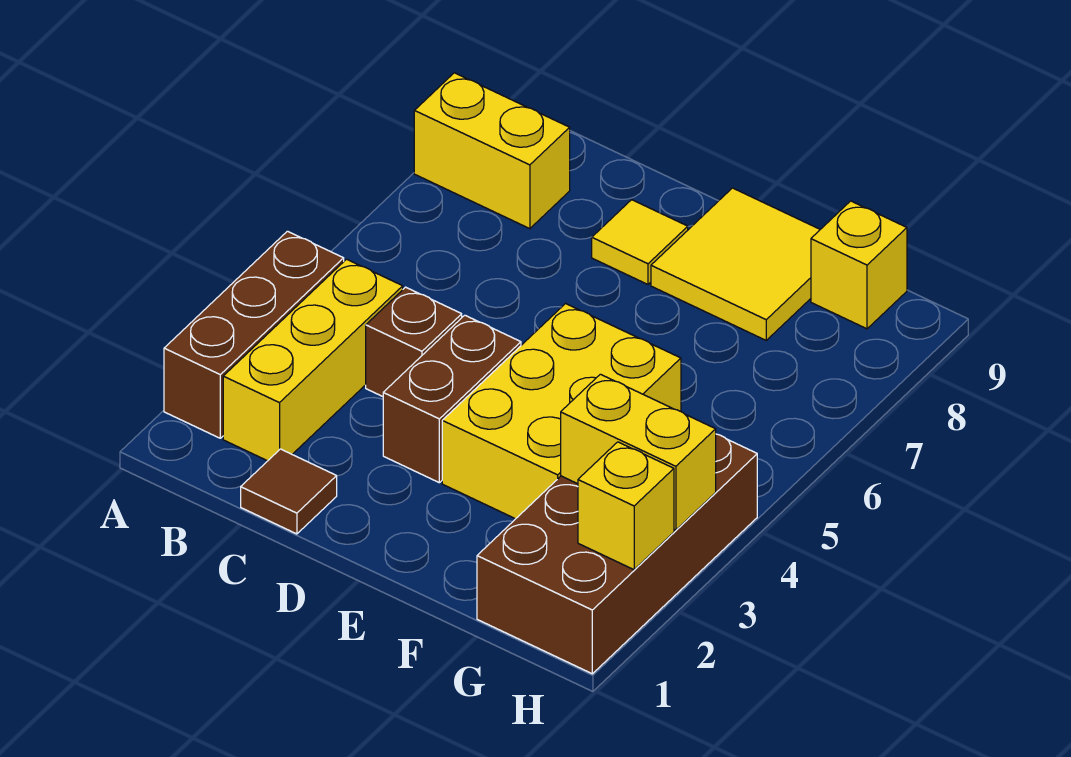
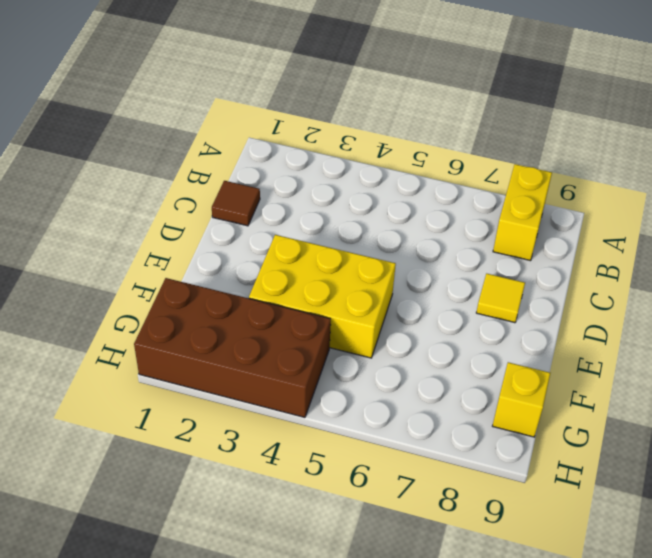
none -> brown brick A2:A4 level 1
none -> yellow brick B2:B4 level 1
none -> brown brick C4 level 1

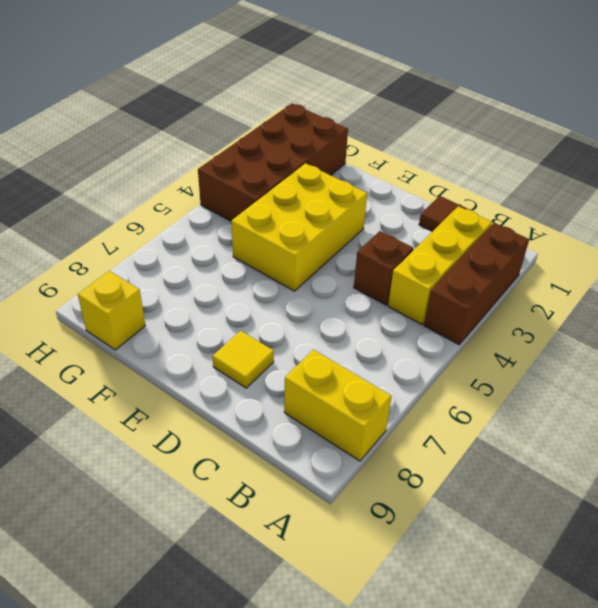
none -> brown brick D3:D4 level 1
none -> yellow tile E8:F9 level 1
none -> yellow brick G3:H3 level 2

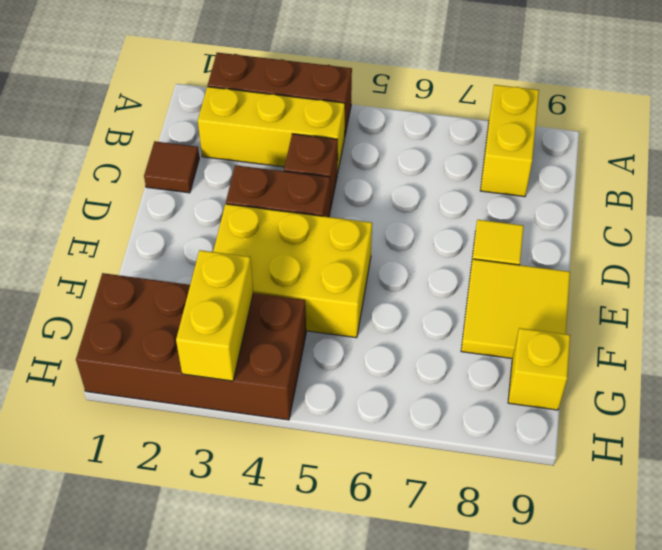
none -> yellow brick H2 level 2

